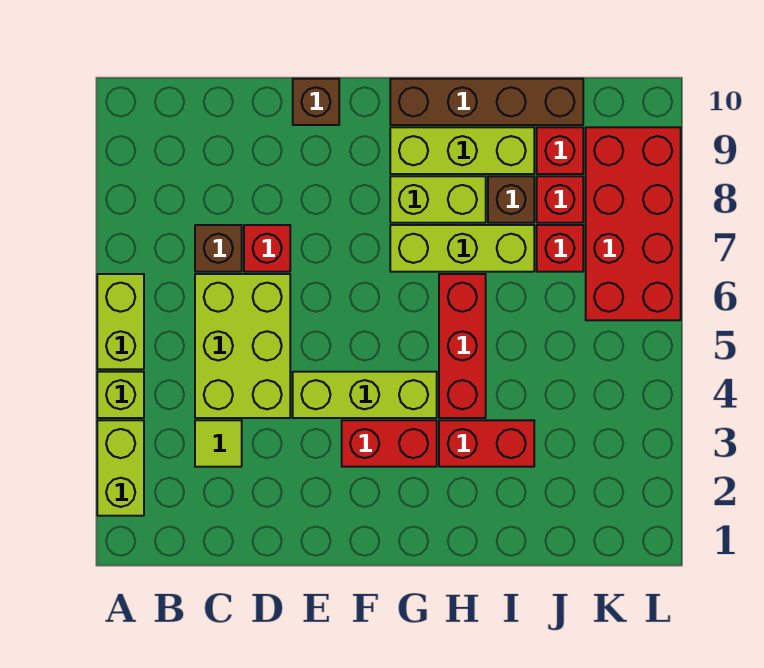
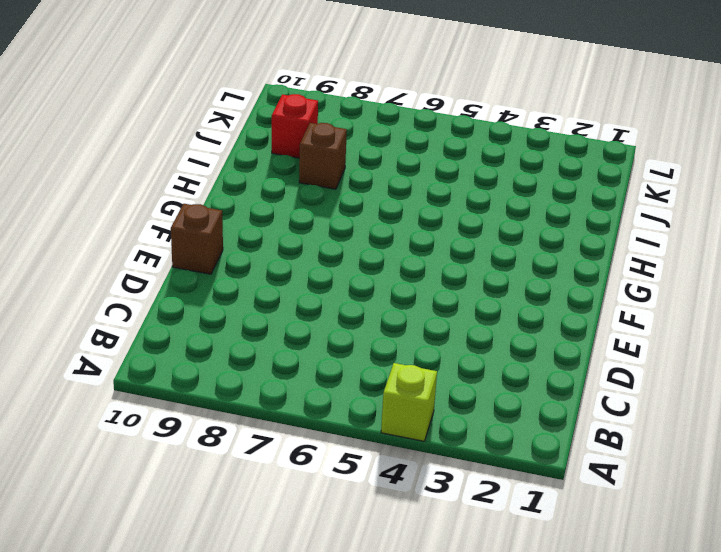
none -> lime brick A2:A3 level 1
none -> lime brick A5:A6 level 1
none -> lime tile C3 level 1

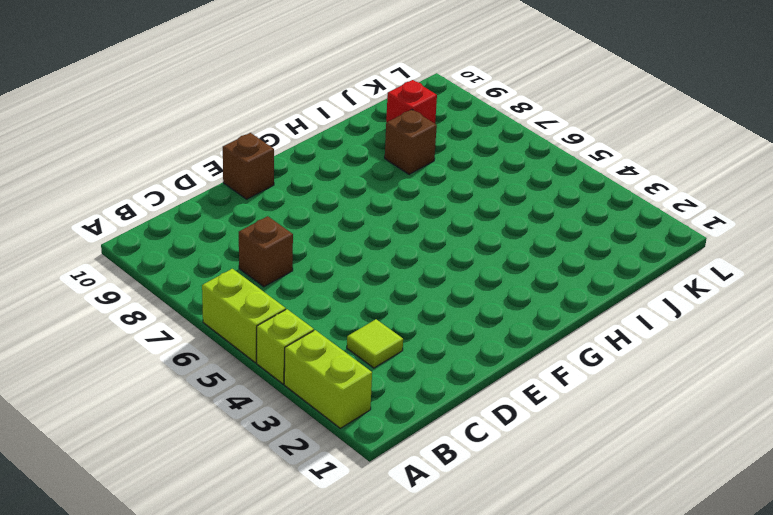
none -> lime brick C4:D6 level 1
none -> red brick D7 level 1
none -> lime brick E4:G4 level 1

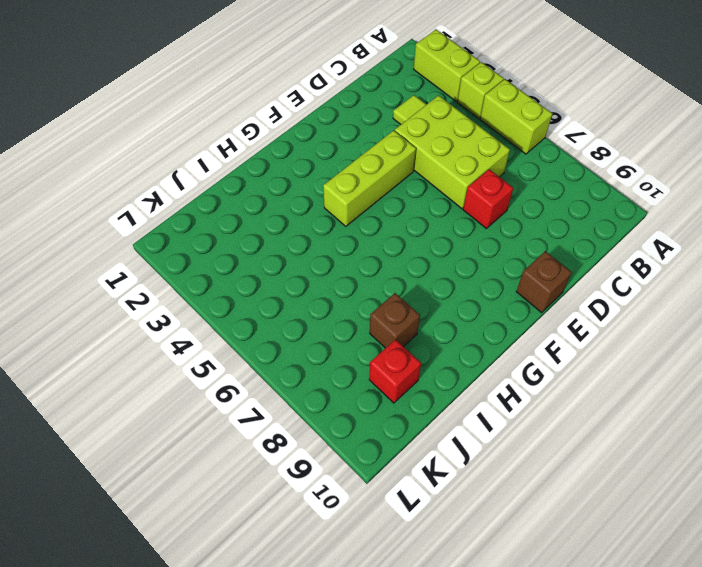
none -> brown brick C7 level 1
none -> red brick F3:G3 level 1
none -> lime brick G7:I7 level 1

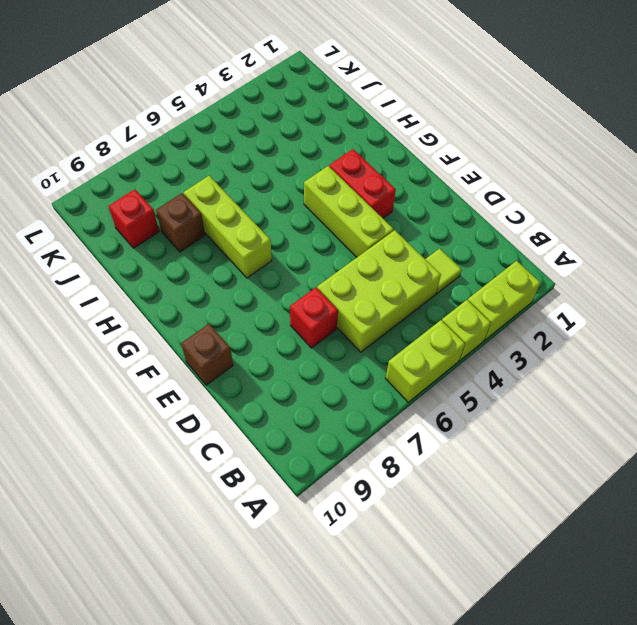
none -> brown brick C7 level 1
none -> lime brick G8:H8 level 1
none -> lime brick G9:I9 level 1

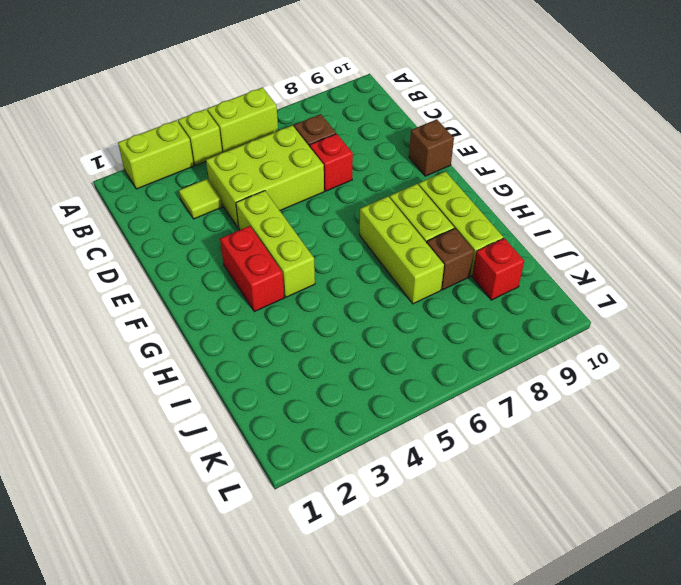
none -> brown brick G10:J10 level 1
none -> red brick H3:I3 level 1
none -> red brick H4:H6 level 1

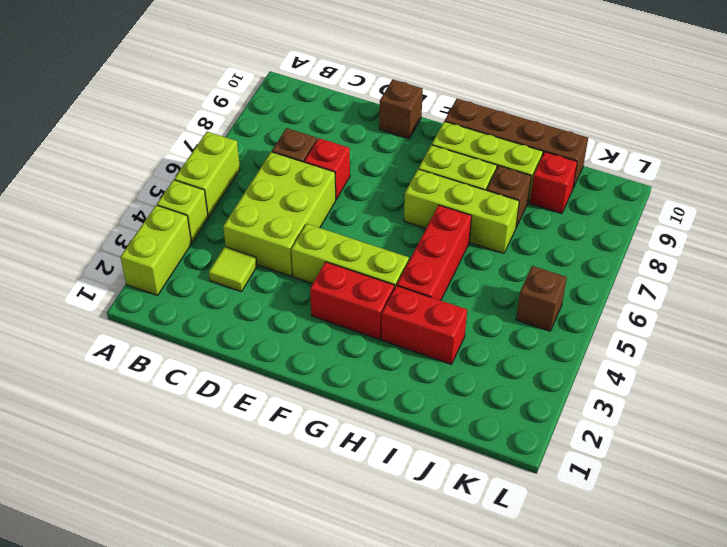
brown brick K5 level 1 -> none
none -> red brick J7 level 1
none -> red brick J8 level 1
none -> red brick K6:L9 level 1

